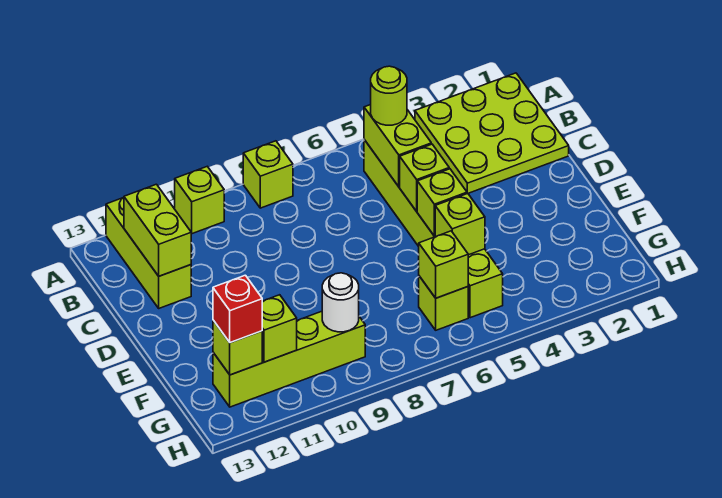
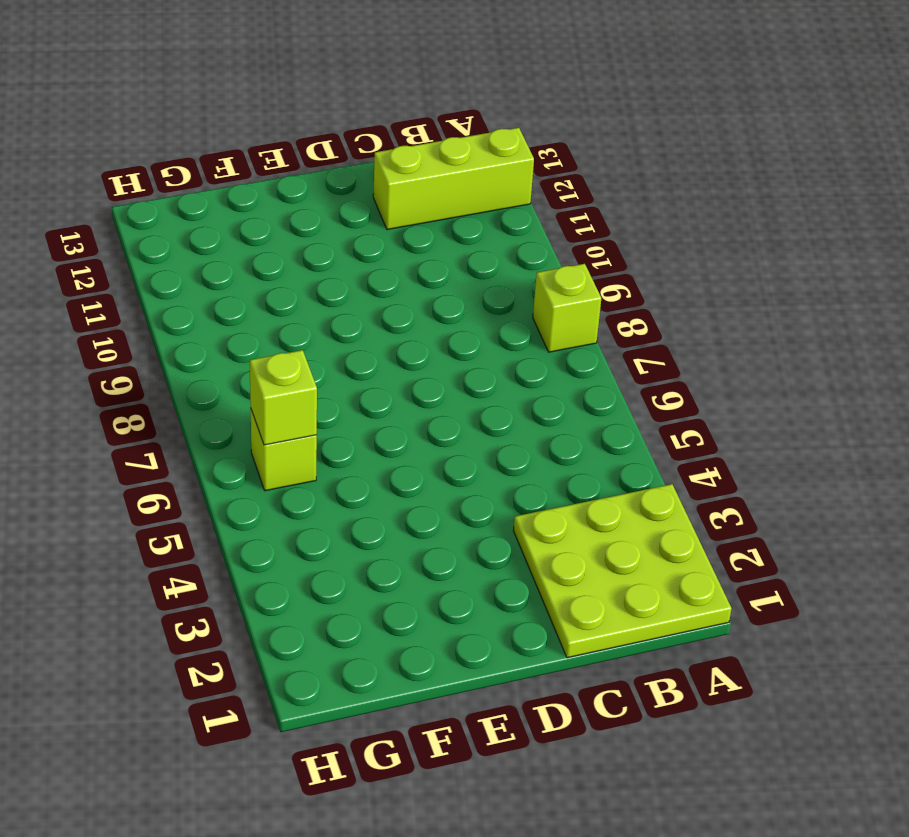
none -> lime brick A10 level 1
none -> lime brick B5:G5 level 1
none -> lime brick G9:G12 level 1

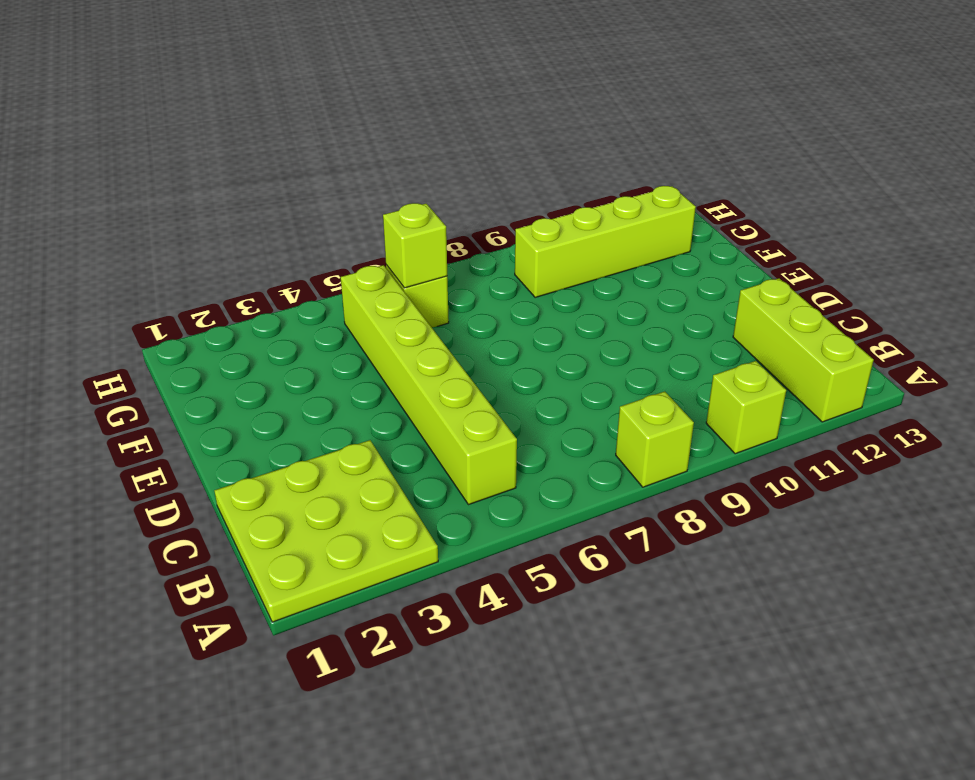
none -> lime brick B5:C5 level 2
none -> lime brick B12:C12 level 2
none -> lime brick D5 level 2

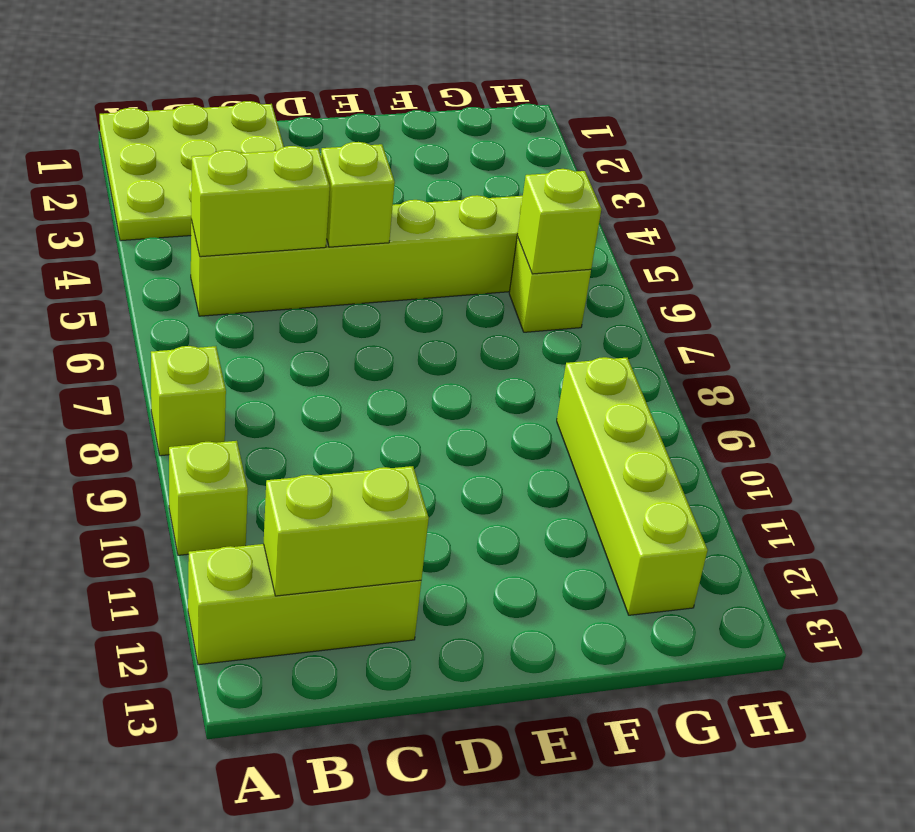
none -> lime brick E5 level 2
none -> lime brick F5 level 2
none -> white round brick G9 level 2

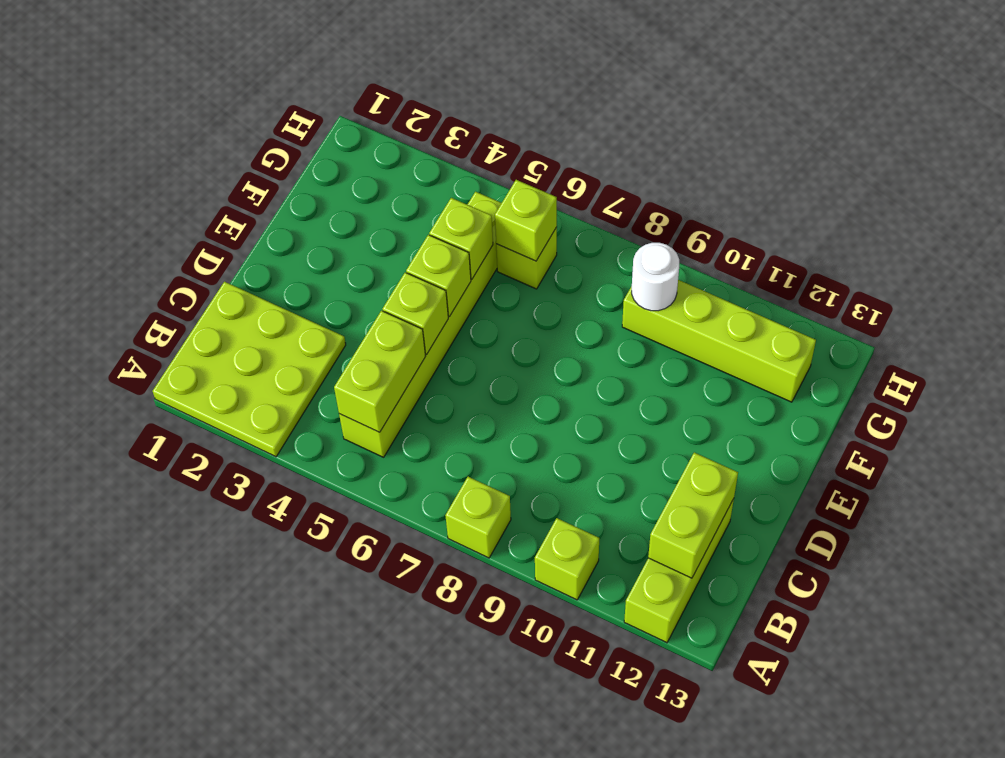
none -> lime brick G11 level 2
none -> lime brick G12 level 2
none -> lime round brick B5 level 3

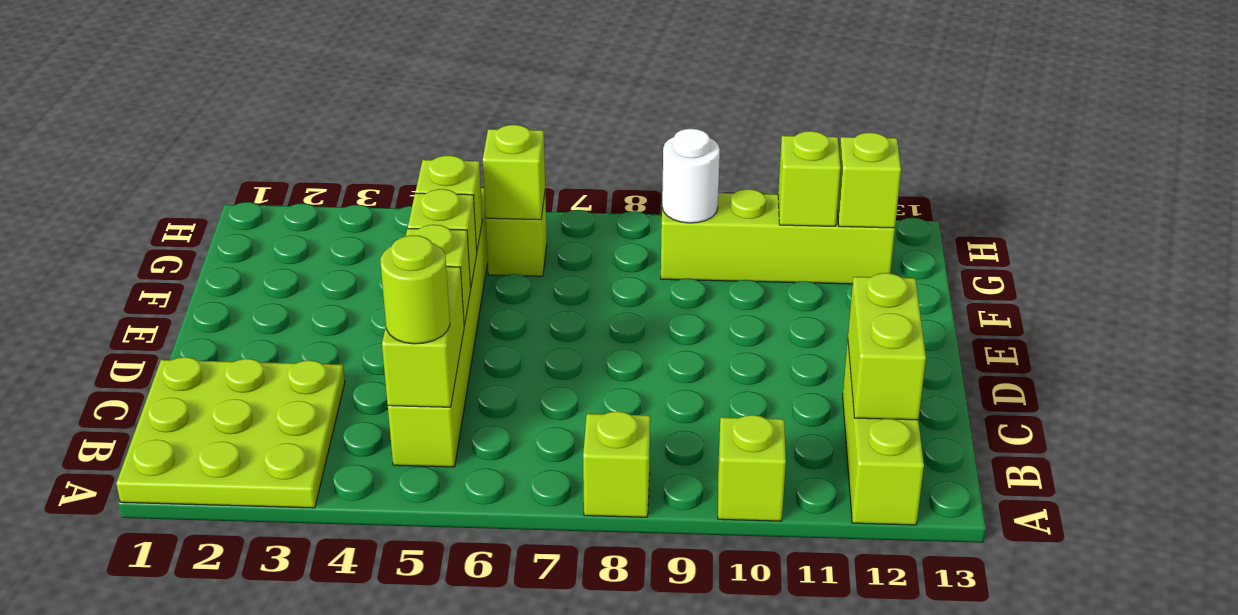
none -> red brick G12 level 3

